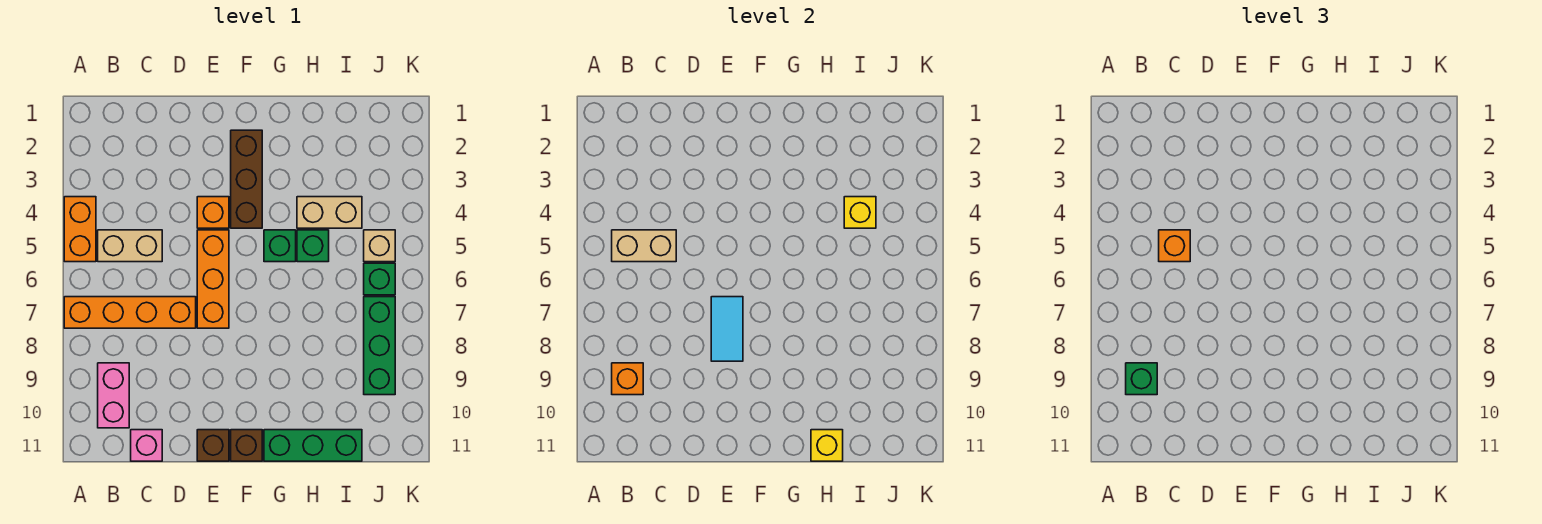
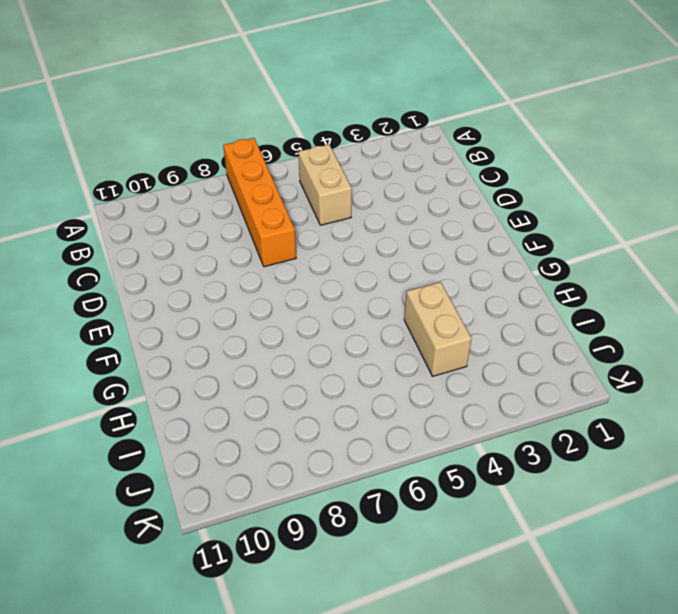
none -> orange brick A4:A5 level 1
none -> pink brick B9:B10 level 1
none -> pink brick C11 level 1

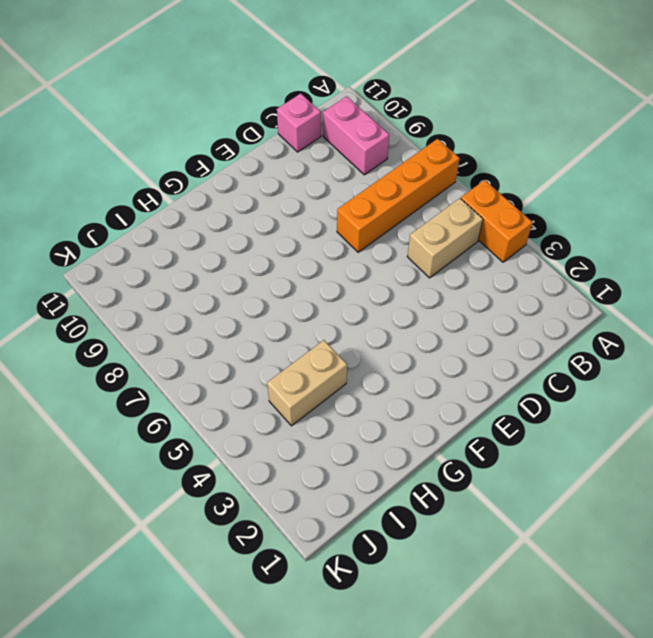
none -> orange brick E4 level 1
none -> orange brick E5:E7 level 1
none -> brown brick E11 level 1

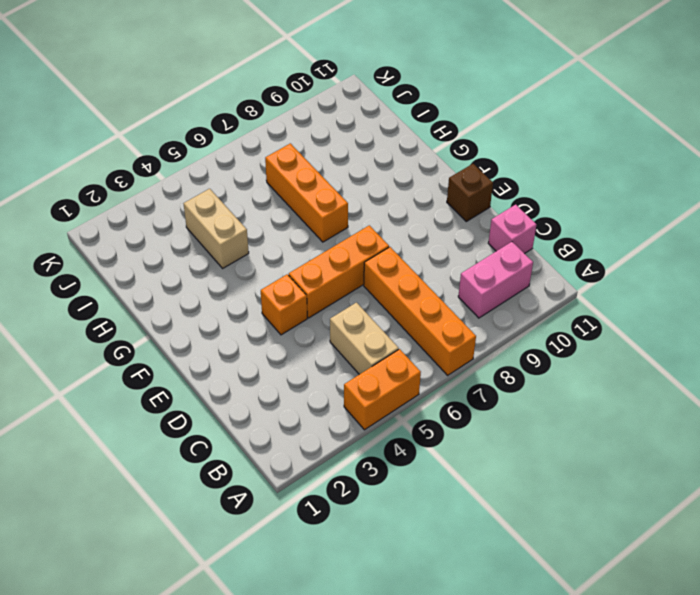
orange brick G7:I7 level 1 -> none
none -> brown brick F2:F4 level 1
none -> brown brick F11 level 1
none -> green brick G5 level 1

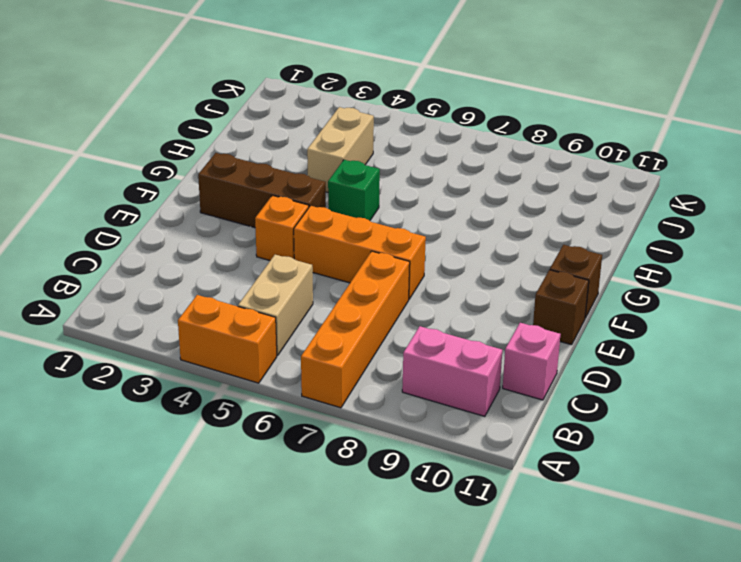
none -> green brick G11:I11 level 1
none -> green brick H5 level 1
none -> tan brick J5 level 1

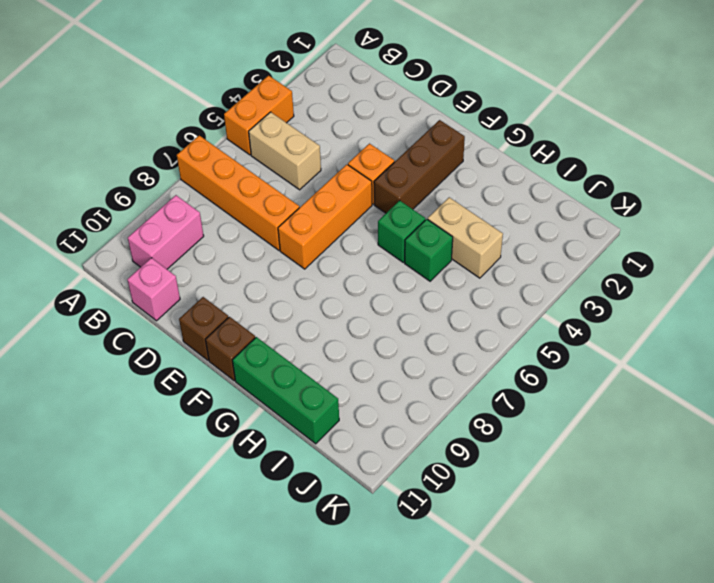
none -> tan brick J5 level 1
none -> green brick J6 level 1
none -> green brick J7:J9 level 1

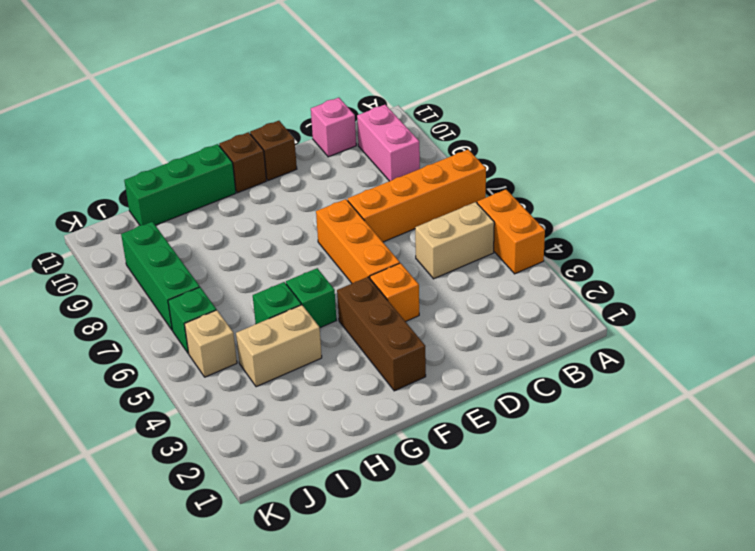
none -> tan brick B5:C5 level 2
none -> orange brick B9 level 2
none -> cyan tile E7:E8 level 2

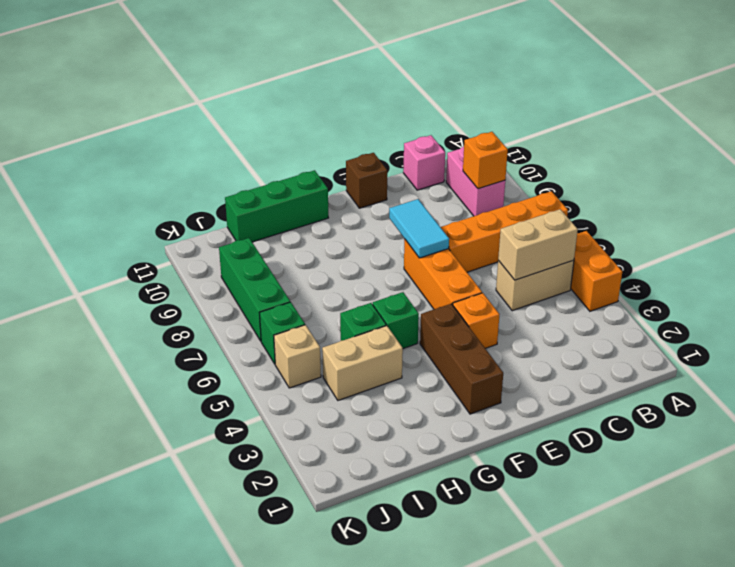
none -> brown brick F11 level 1
none -> yellow brick H11 level 2
none -> yellow brick I4 level 2

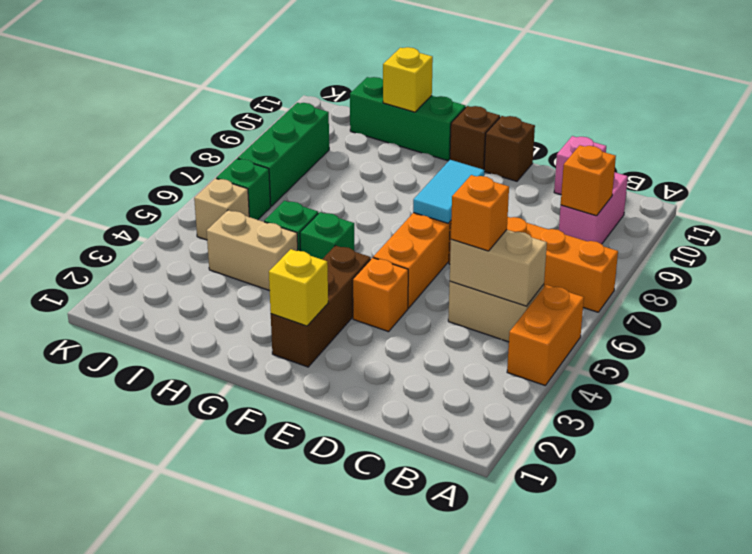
yellow brick F2 level 2 -> yellow brick I4 level 2
none -> green brick B9 level 3

